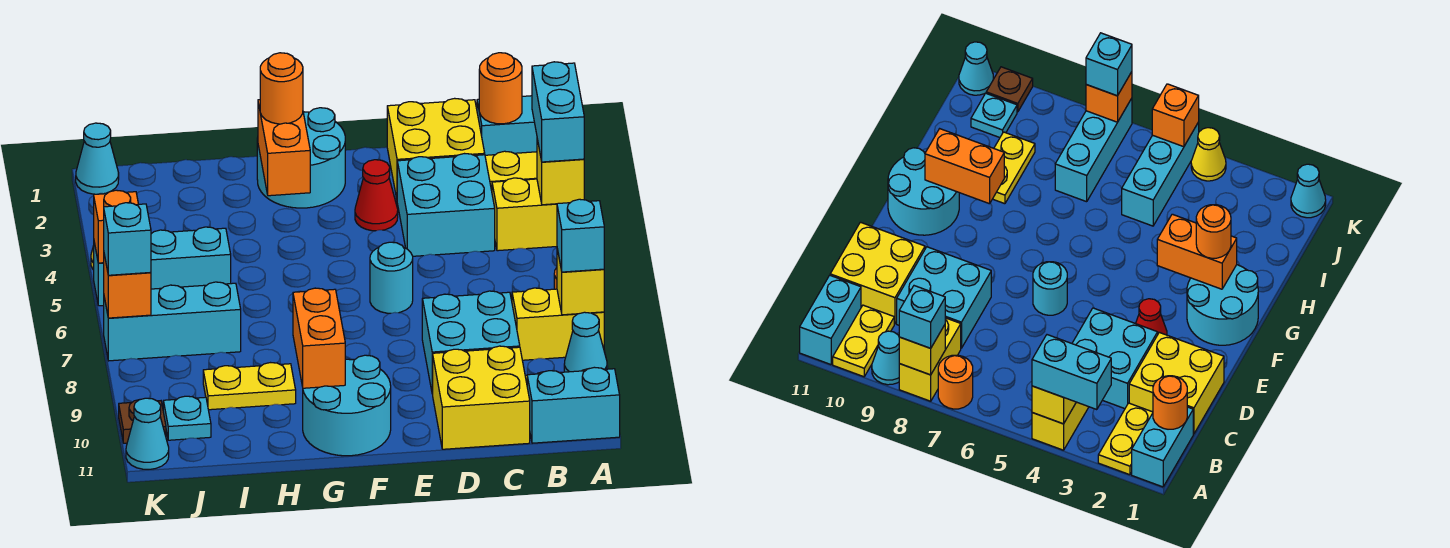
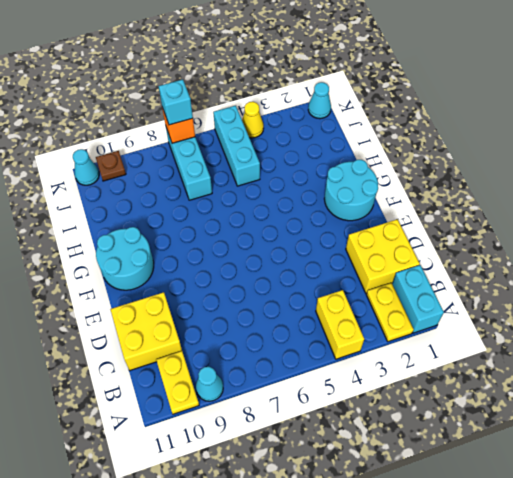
none -> orange round brick A7 level 1
none -> yellow brick A8:B8 level 1
none -> cyan brick A11:B11 level 1
none -> cyan brick C3:D4 level 1

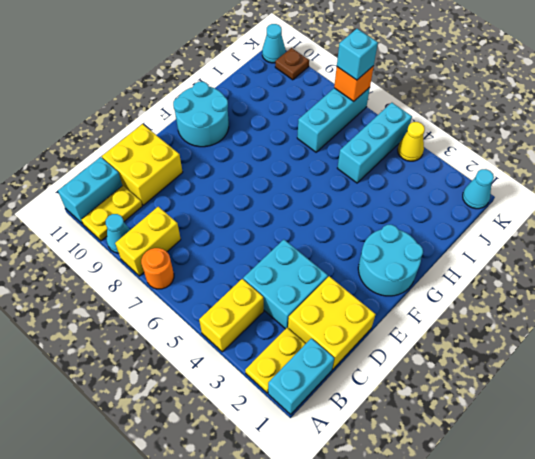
none -> cyan brick C8:D9 level 1
none -> red cone E3 level 1
none -> cyan round brick E6 level 1
none -> yellow plate H9:I9 level 1

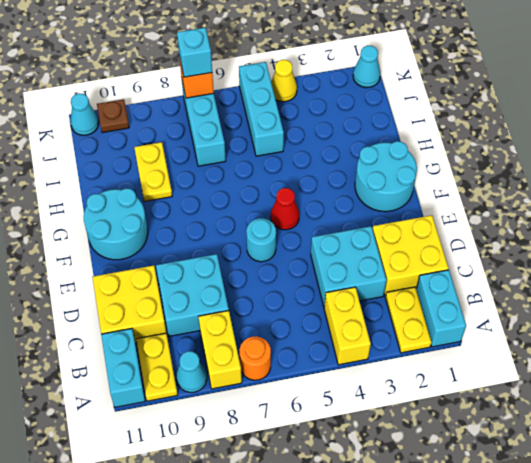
red cone F5 level 1 -> red cone E3 level 1
none -> cyan plate J10 level 1
none -> yellow brick A4 level 2
none -> yellow brick A8 level 2
none -> orange round brick B1 level 2

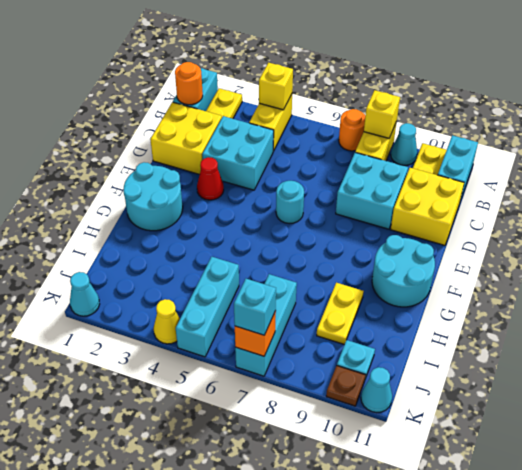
none -> orange brick G2:G3 level 2
none -> orange brick G9:G10 level 2
none -> orange brick K5 level 2
none -> cyan brick A3:A4 level 3

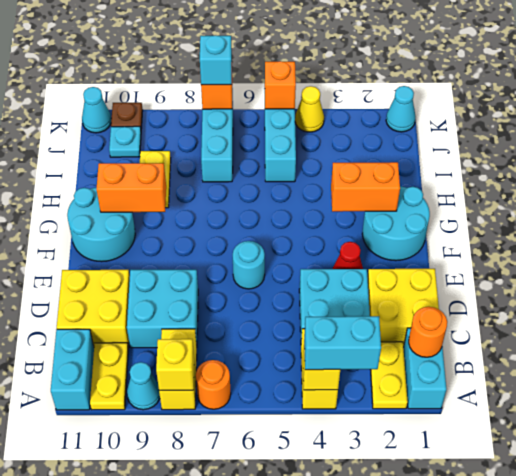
none -> cyan brick A8 level 3
none -> orange round brick G2 level 3

